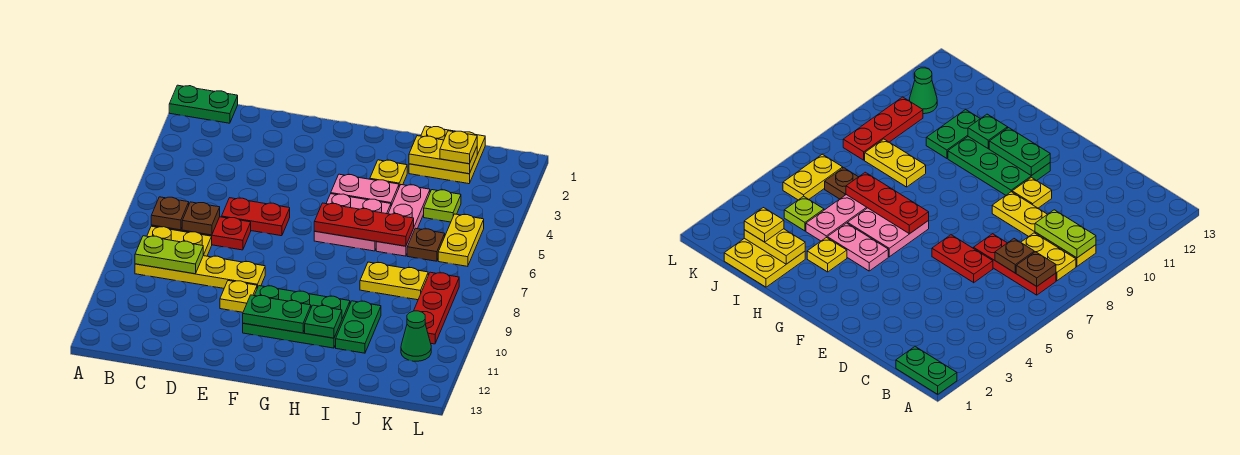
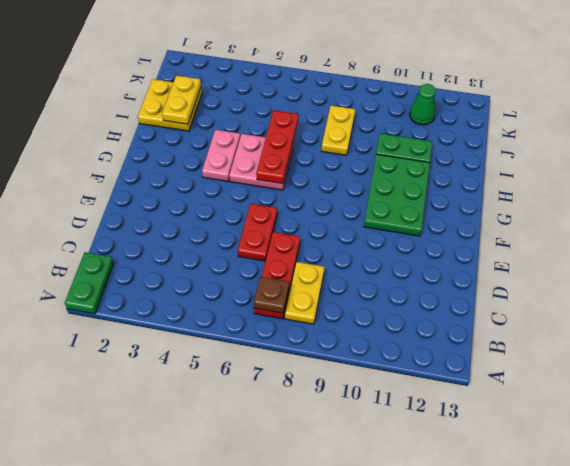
none -> yellow plate B9:E9 level 1
none -> yellow plate E10 level 1
none -> yellow plate H3 level 1

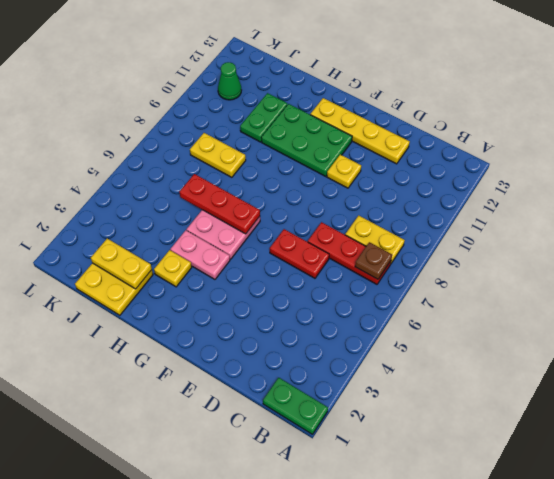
yellow plate D12:G12 level 1 -> yellow plate B9:E9 level 1
none -> pink plate I4:I6 level 1
none -> lime plate J4 level 1
none -> brown plate J6 level 1

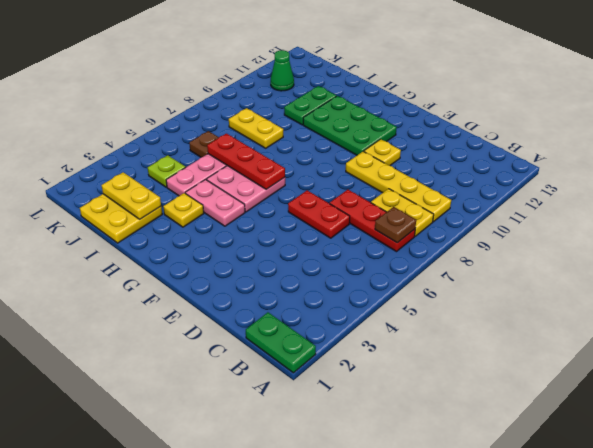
none -> yellow plate K5:K6 level 1
none -> red plate K8:K10 level 1
none -> lime plate B9:C9 level 2

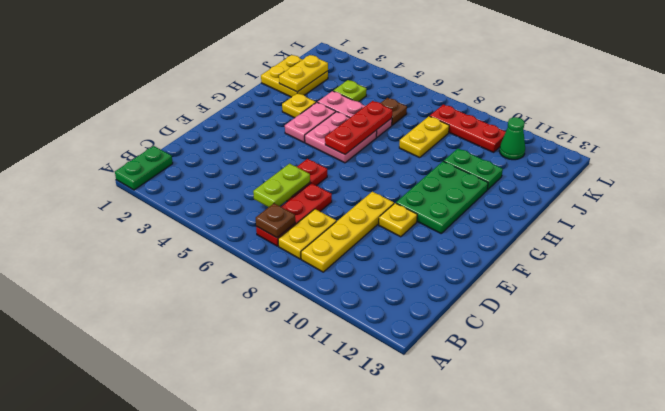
lime plate C6:D6 level 2 -> lime plate B9:C9 level 2
none -> yellow plate K5:K6 level 1
none -> brown plate C7 level 2
none -> green plate F11:G11 level 2

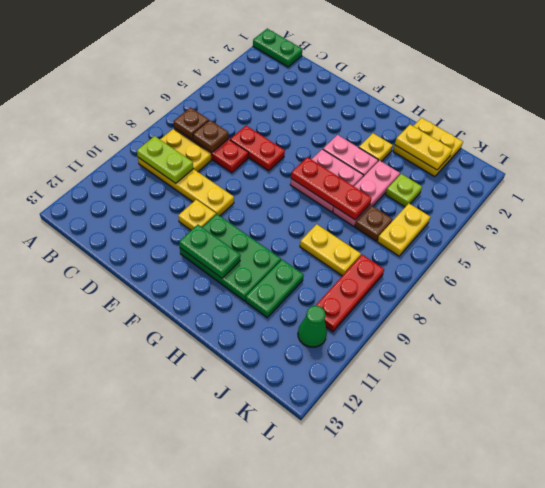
none -> green plate H11 level 2
none -> yellow plate J2 level 3

